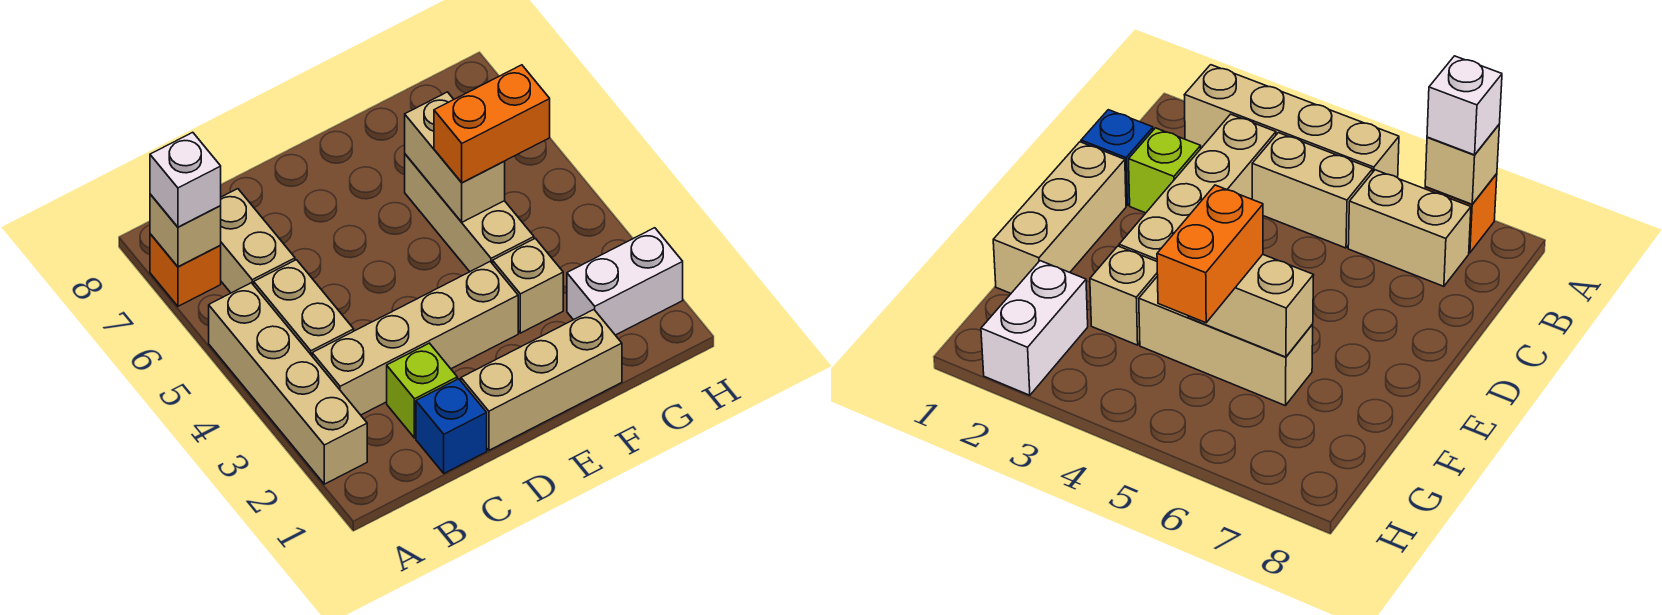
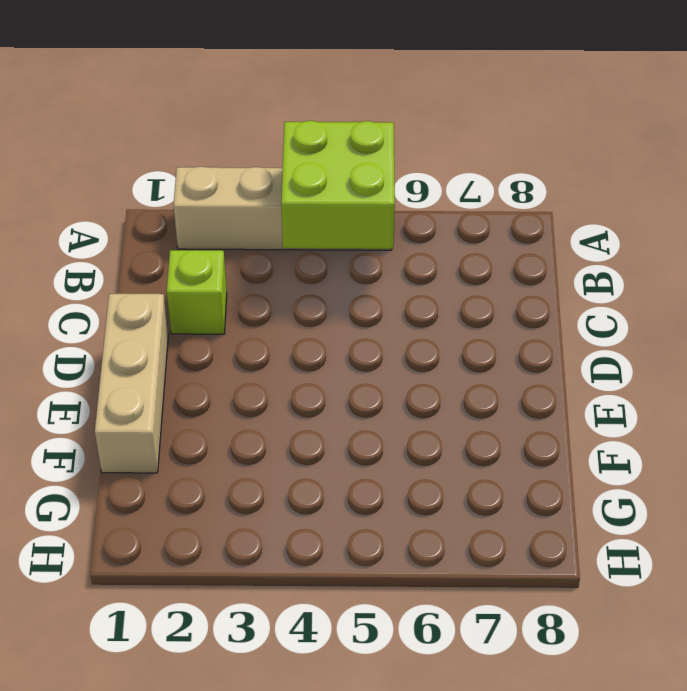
lime brick A4:B5 level 2 -> none
none -> orange brick A7 level 1
none -> tan brick B3:E3 level 1
none -> tan brick B4:B5 level 1

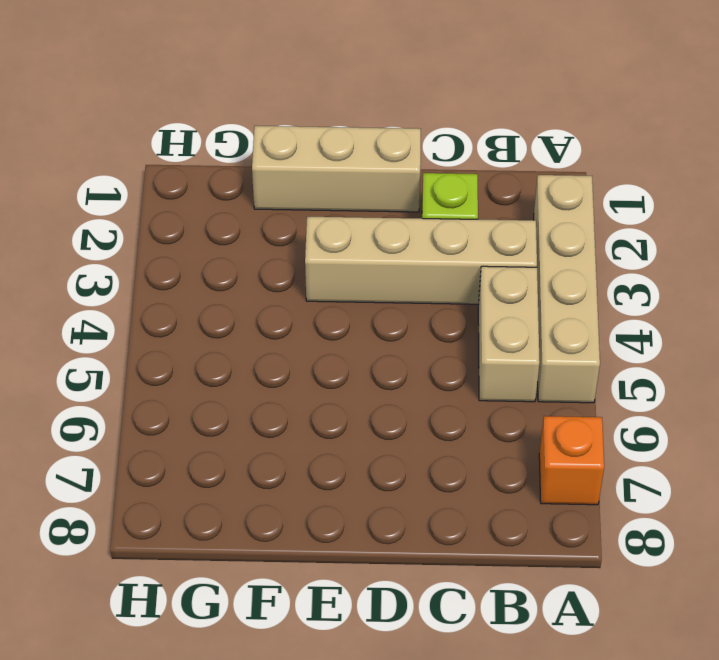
none -> tan brick B6:B7 level 1
none -> blue brick C1 level 1
none -> tan brick F3 level 1

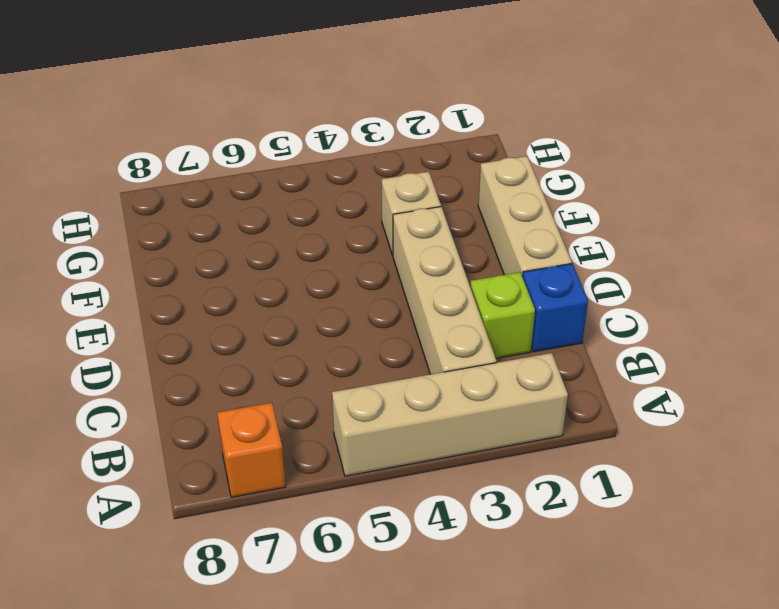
none -> tan brick B4:B5 level 1
none -> tan brick B6:B7 level 1
none -> tan brick F4:F6 level 1

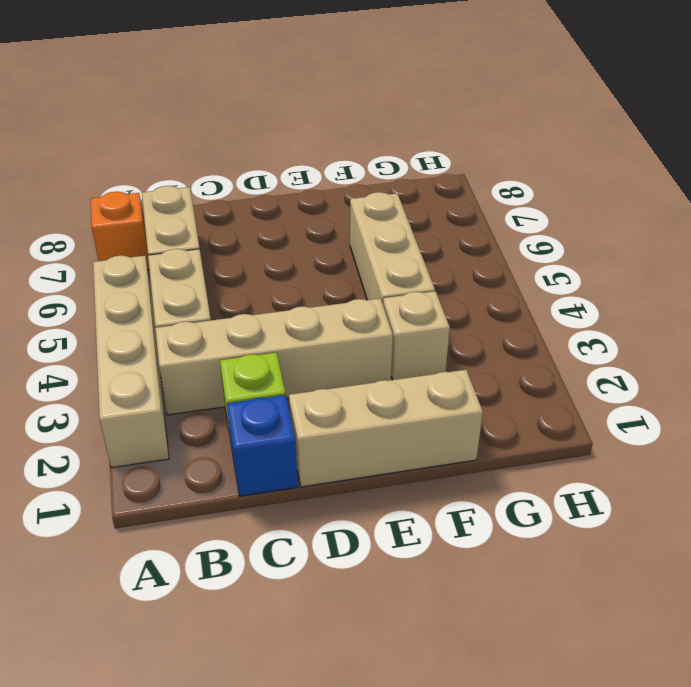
none -> white brick G2:H2 level 1
none -> tan brick A7 level 2
none -> tan brick F5:F6 level 2

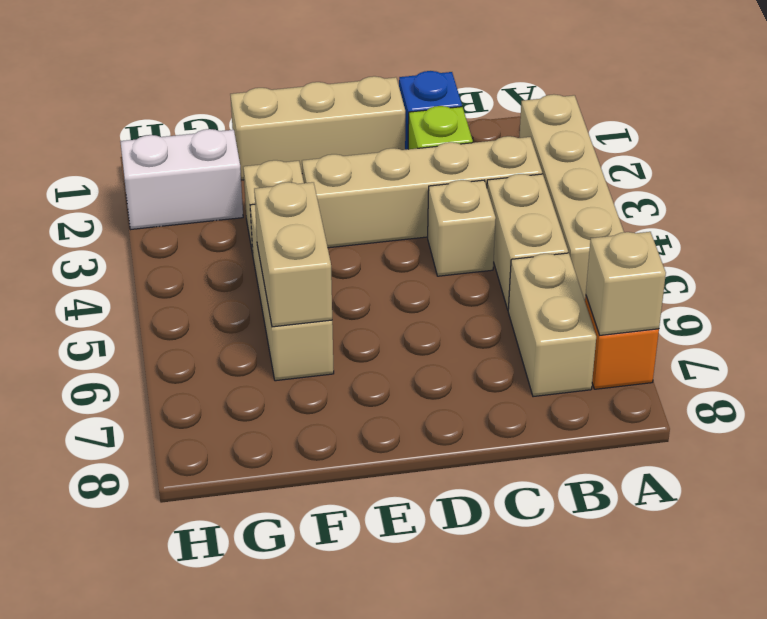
tan brick C4 level 1 -> none
none -> white brick A7 level 3
none -> orange brick F5:G5 level 3

